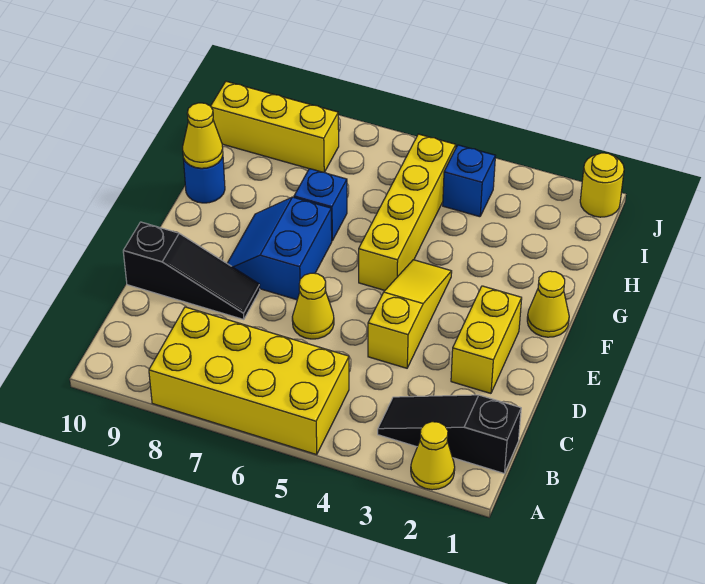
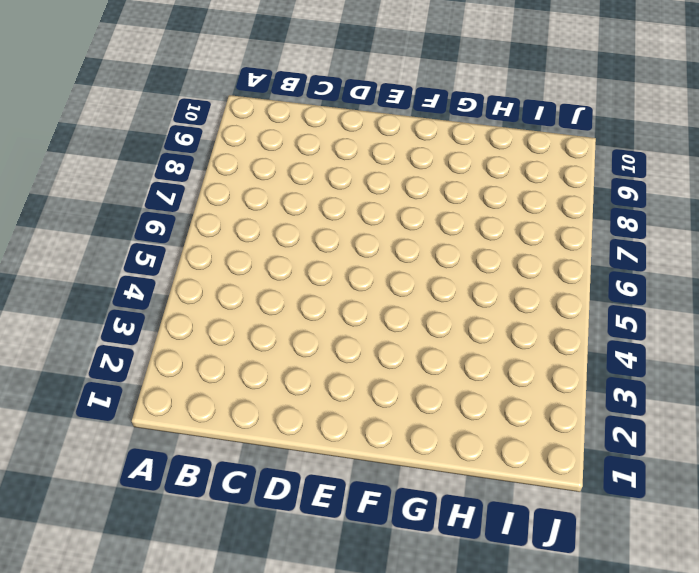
none -> yellow cone A2 level 1
none -> yellow brick A5:B8 level 1
none -> black slope B1:B3 level 1 top 1

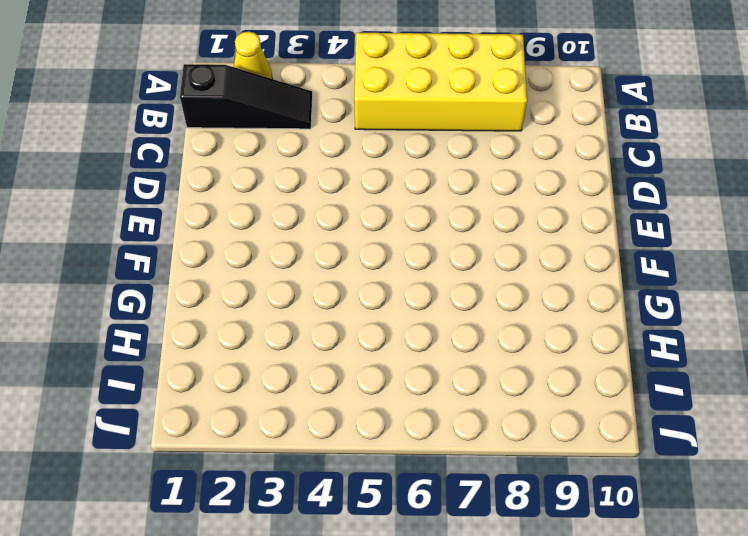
none -> yellow brick D2:E2 level 1
none -> yellow slope D4:F4 level 1 top D
none -> yellow cone D6 level 1

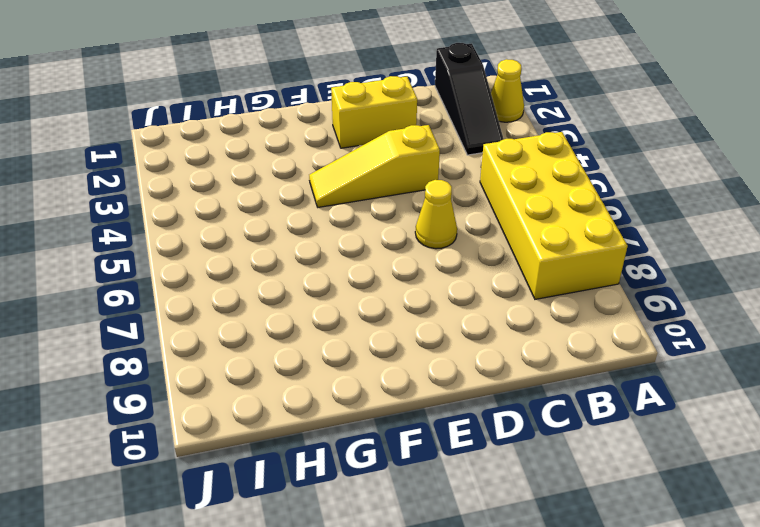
none -> black slope D8:D10 level 1 top 10
none -> blue slope E7:F8 level 1 top 7
none -> yellow cone F1 level 1

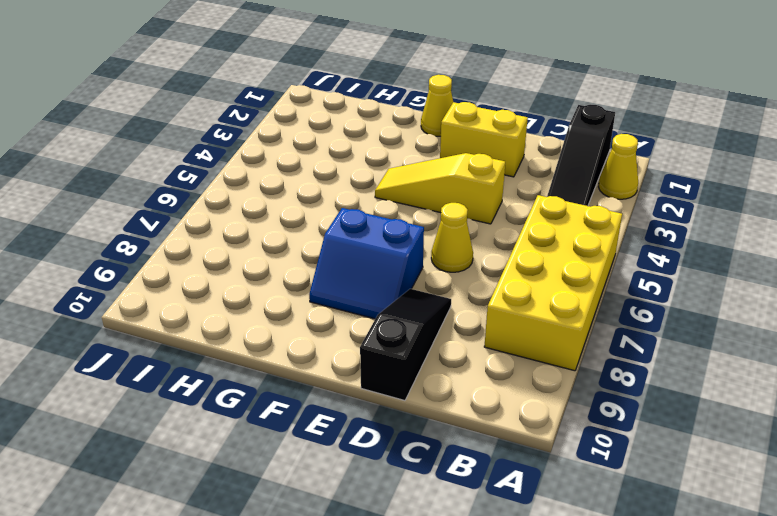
none -> yellow brick F5:I5 level 1
none -> blue brick G7 level 1
none -> blue round brick G10 level 1

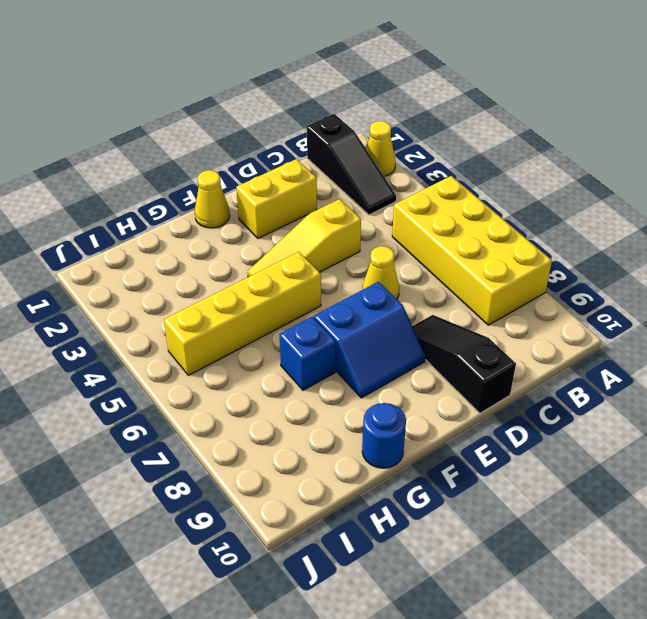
none -> blue brick I4 level 1
none -> yellow brick I8:I10 level 1
none -> yellow round brick J1 level 1

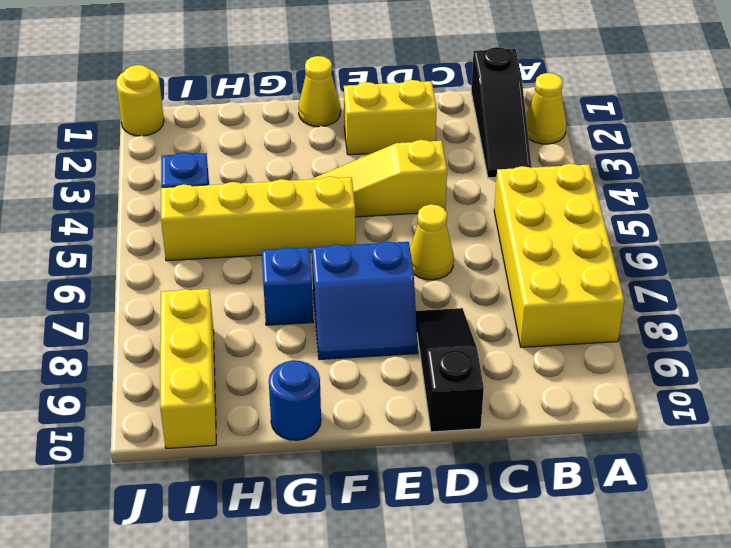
none -> yellow cone G10 level 2

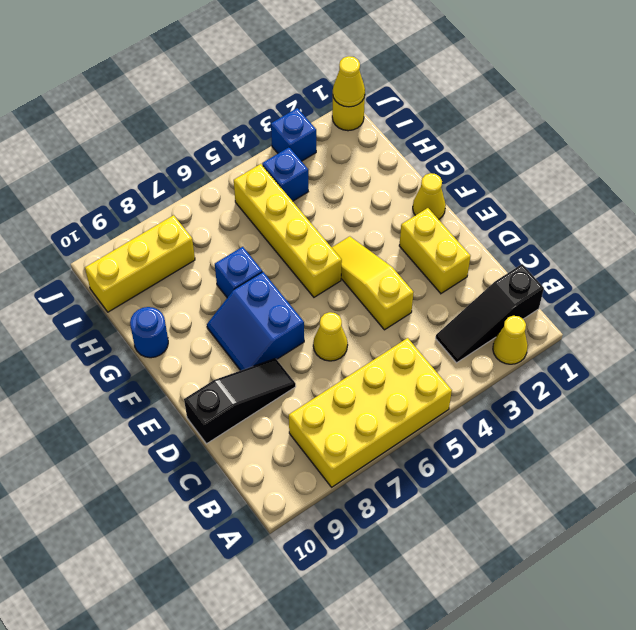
yellow cone J1 level 2 -> yellow cone G10 level 2
blue brick J3 level 1 -> none

